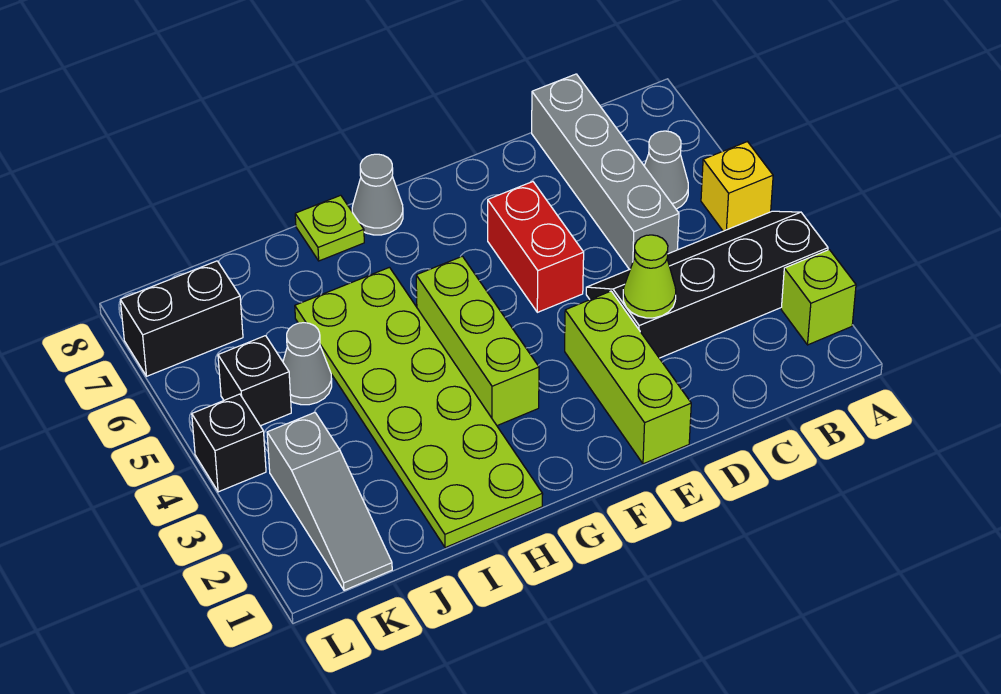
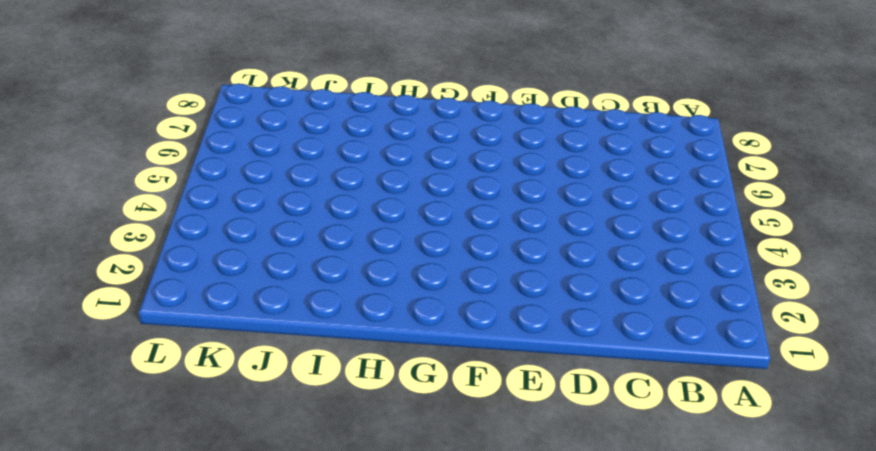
none -> lime brick A2 level 1
none -> black slope A3:D4 level 1 top 3
none -> yellow brick A5 level 1

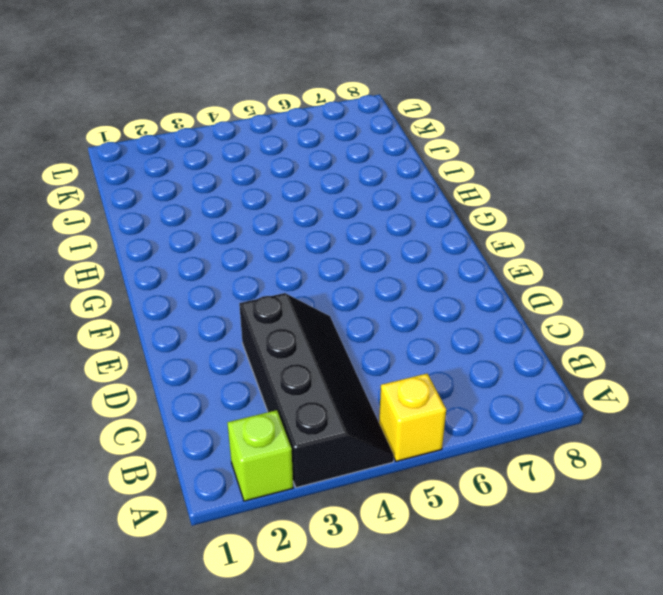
none -> grey cone B6 level 1
none -> grey brick C5:C8 level 1
none -> lime brick E1:E3 level 1

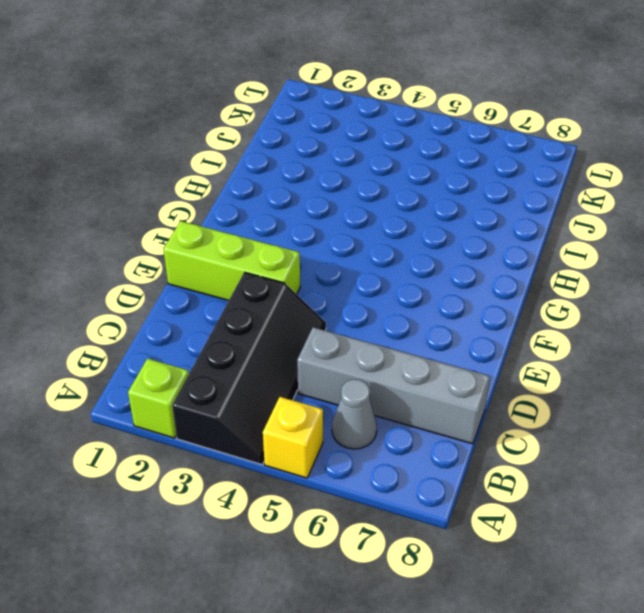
none -> red brick E5:E6 level 1
none -> lime brick G3:G5 level 1
none -> grey cone G8 level 1

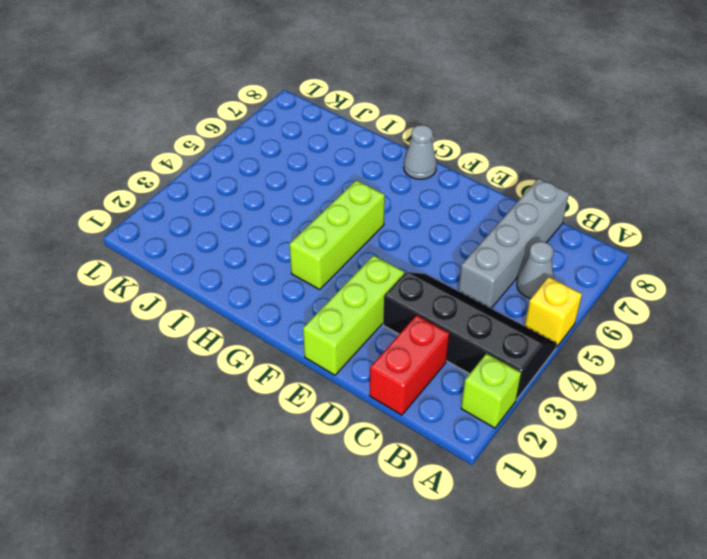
red brick C1:C2 level 1 -> red brick E5:E6 level 1
none -> lime plate H1:I6 level 1
none -> lime plate H8 level 1
none -> grey cone J5 level 1

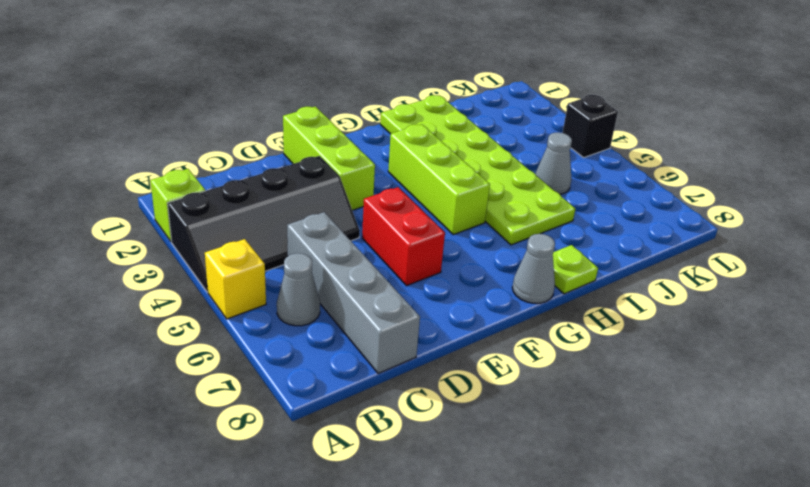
none -> grey slope K1:K3 level 1 top 3
none -> black brick K5 level 1
none -> black brick K7:L7 level 1

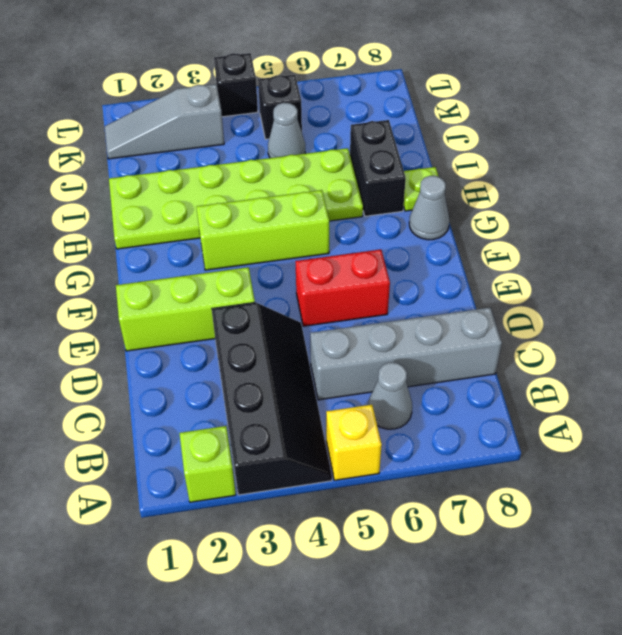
black brick H7:I7 level 1 -> black brick K7:L7 level 1
none -> lime cone D3 level 2

